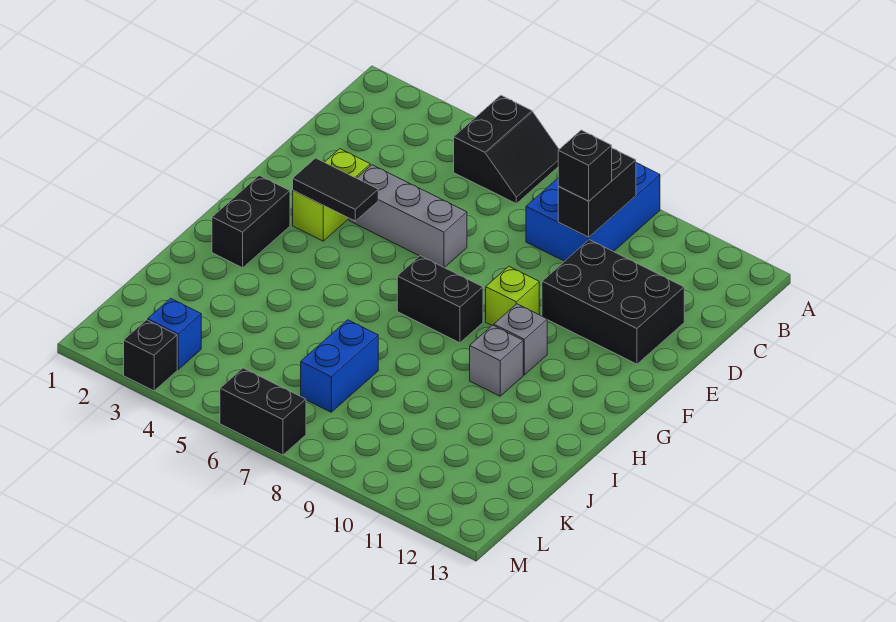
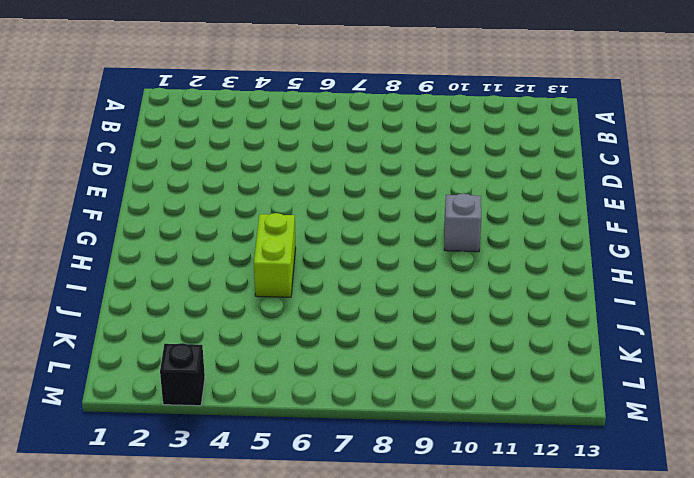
lime brick H5:I5 level 1 -> lime brick E3:F3 level 1
none -> black slope A5:B6 level 1 top 5
none -> blue brick A8:C9 level 1
none -> black brick D10:E12 level 1

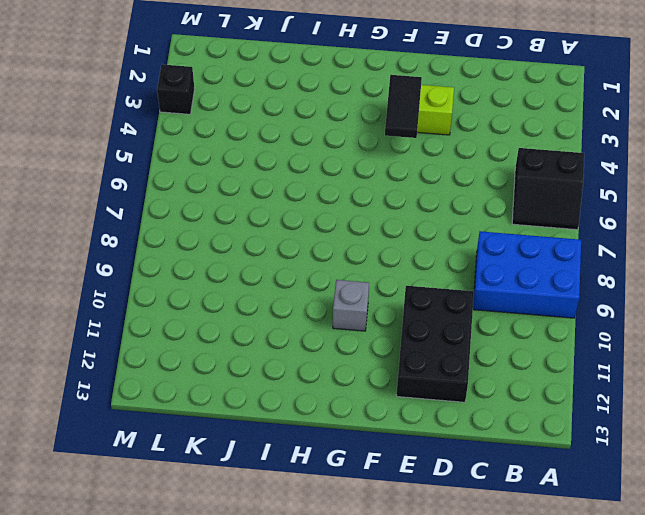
none -> grey brick E4:E6 level 1
none -> lime brick F9 level 1
none -> black brick G2:H2 level 1

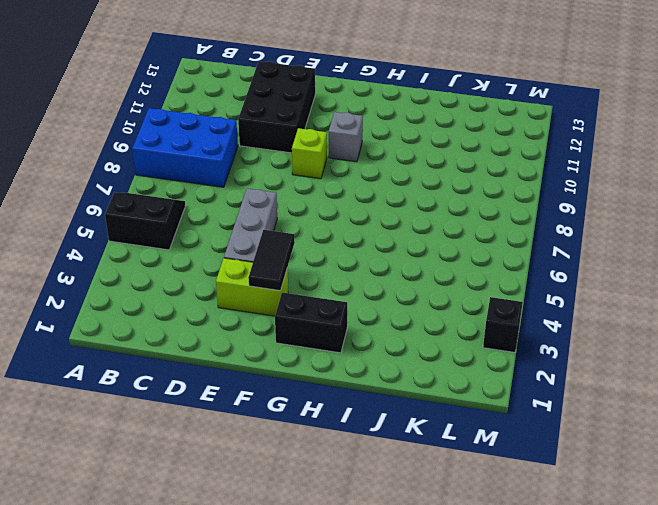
none -> black brick G7:G8 level 1
none -> grey brick H10 level 1
none -> blue brick J7:K7 level 1

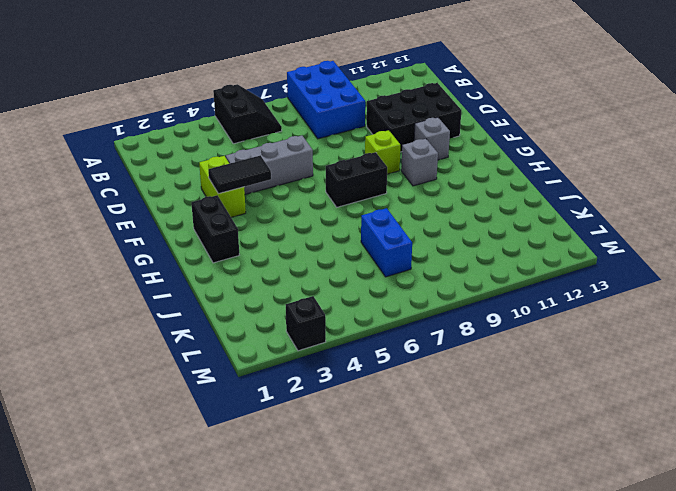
grey brick F11 level 1 -> grey brick H10 level 1
none -> blue brick L3 level 1
none -> black brick M6:M7 level 1
none -> black brick B9:C9 level 2

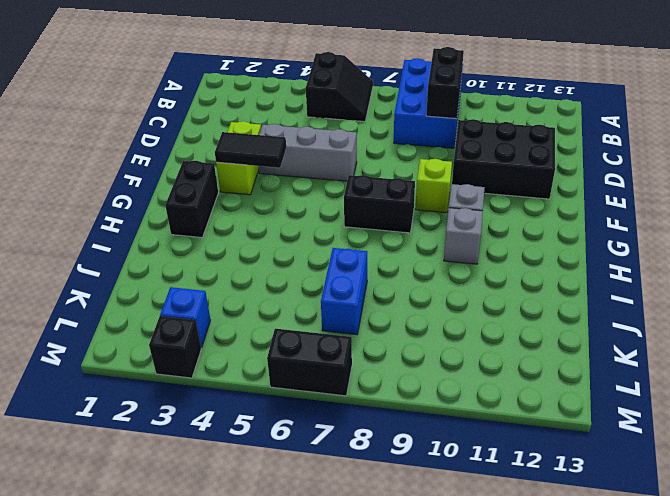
none -> black brick C9 level 3

